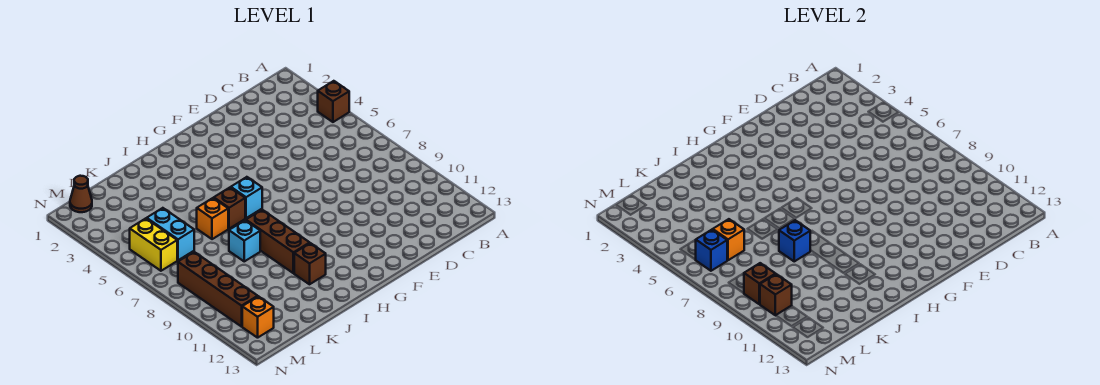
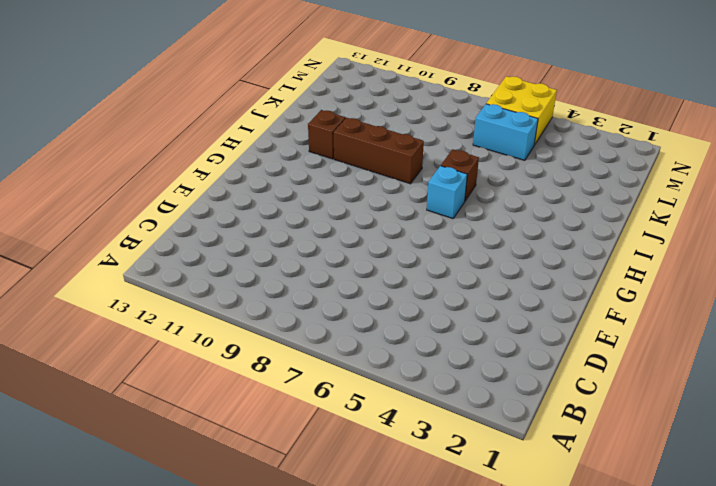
yellow brick M5:N6 level 1 -> yellow brick M5:M6 level 1
none -> brown brick A4 level 1
none -> orange brick J6 level 1
none -> cyan brick J8 level 1

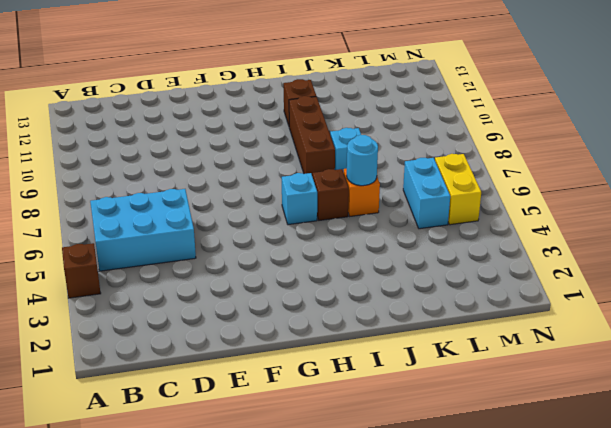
cyan brick B5:D6 level 1 -> none
cyan round brick J6 level 2 -> none
none -> brown cone M1 level 1
none -> brown brick M8:M11 level 1
none -> orange brick M12 level 1

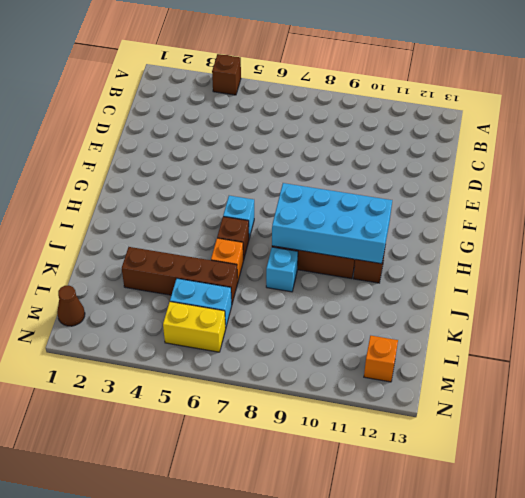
cyan brick H8:I11 level 2 -> none
brown brick K3:K6 level 1 -> brown brick M8:M11 level 1
none -> blue brick J8 level 2
none -> orange brick L6 level 2
none -> blue brick M6 level 2

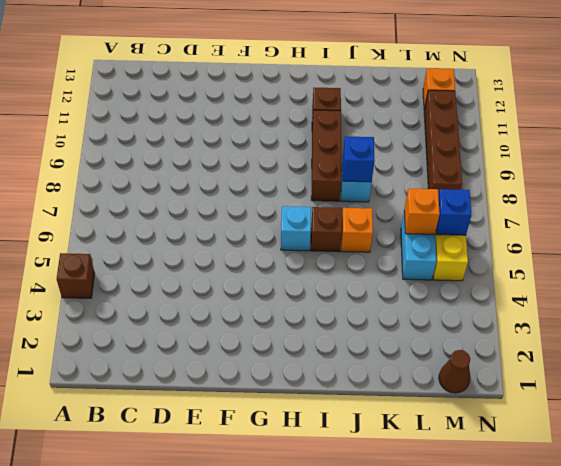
none -> brown brick M9 level 2
none -> brown brick M10 level 2

